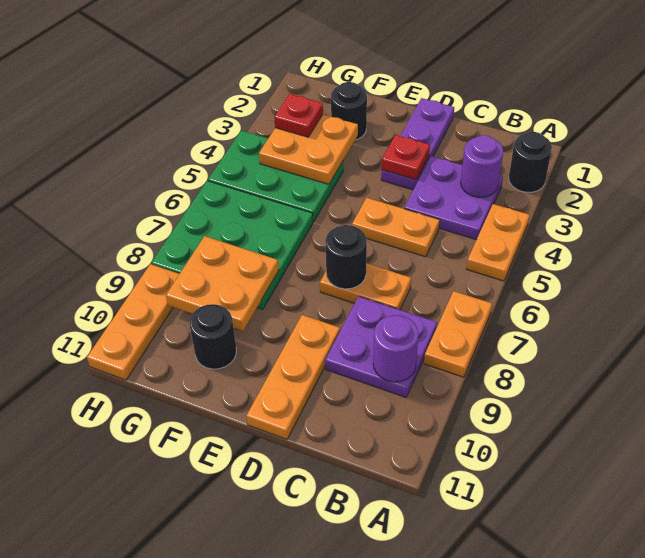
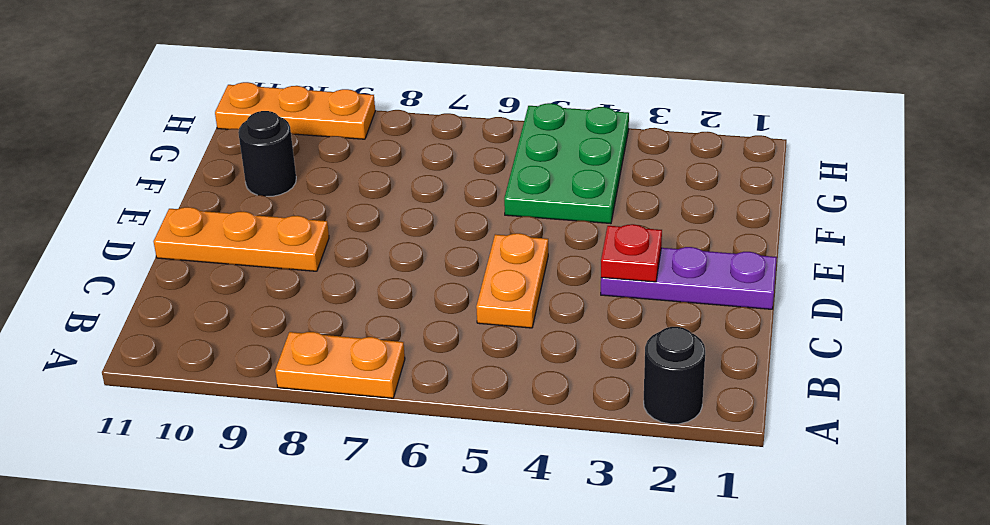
none -> orange plate A4:A5 level 1
none -> purple plate B3:C4 level 1
none -> purple plate B8:C9 level 1

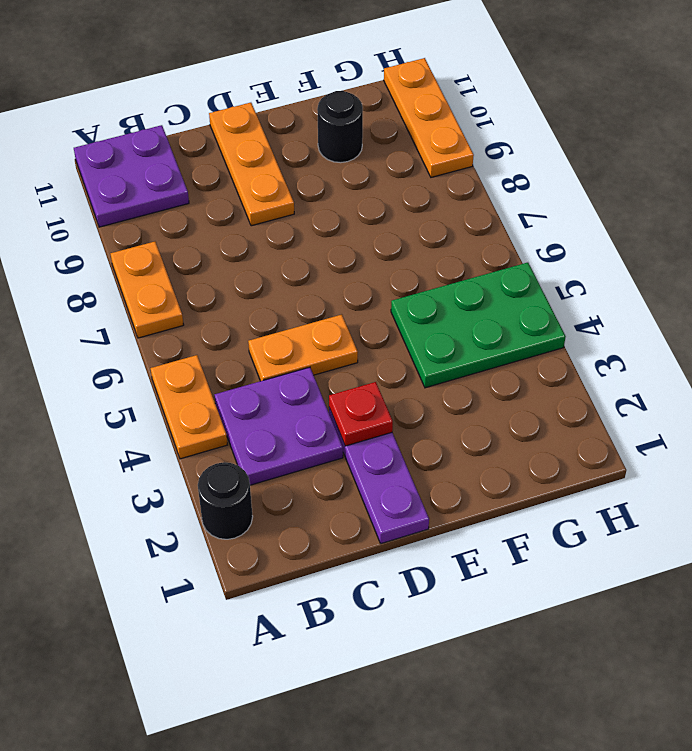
purple plate A10:B11 level 1 -> purple plate B8:C9 level 1
none -> orange plate C7:D7 level 1
none -> black round brick F2 level 1
none -> green plate F6:H8 level 1

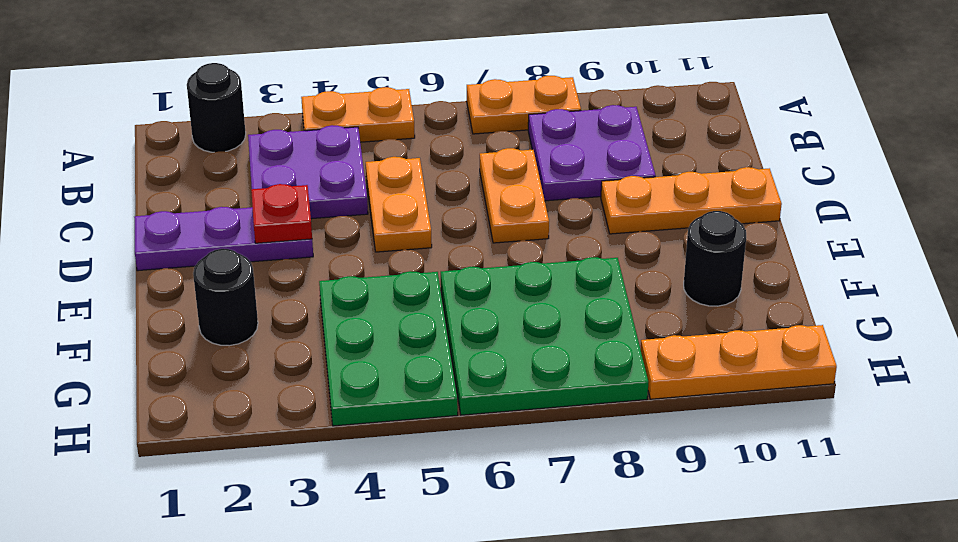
none -> purple round brick B3 level 2
none -> purple round brick B9 level 2
none -> black round brick D7 level 2

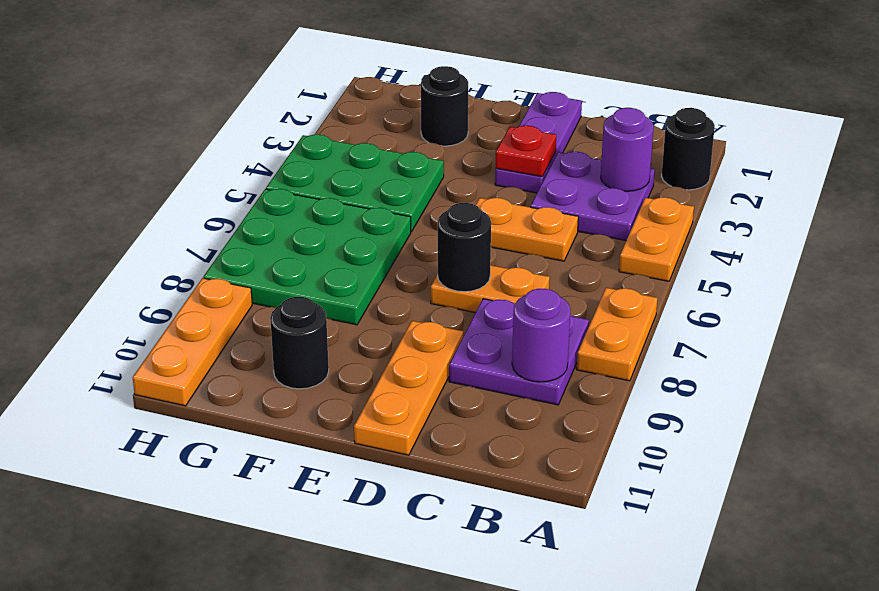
none -> orange plate F3:G4 level 2
none -> orange plate F8:G9 level 2
none -> red plate G3 level 3

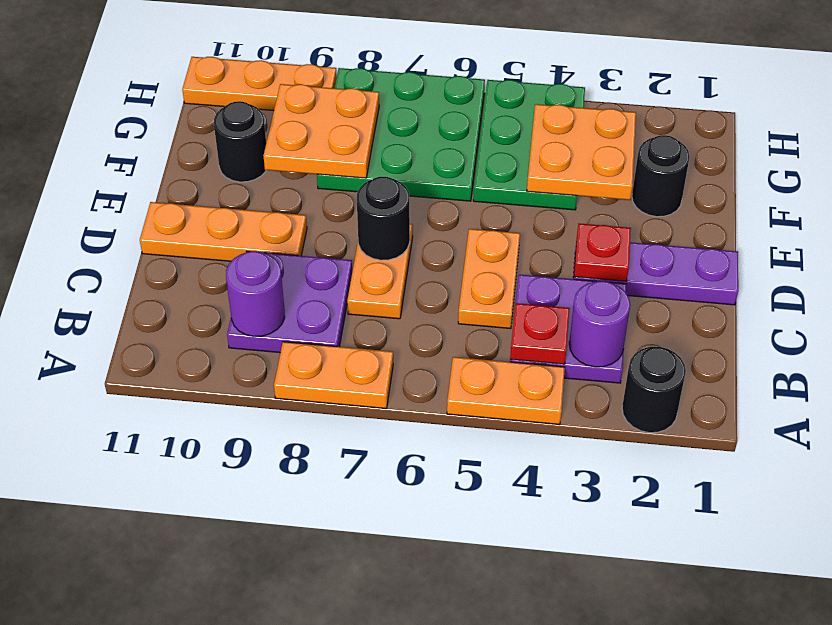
red plate B4 level 2 -> red plate G3 level 3

